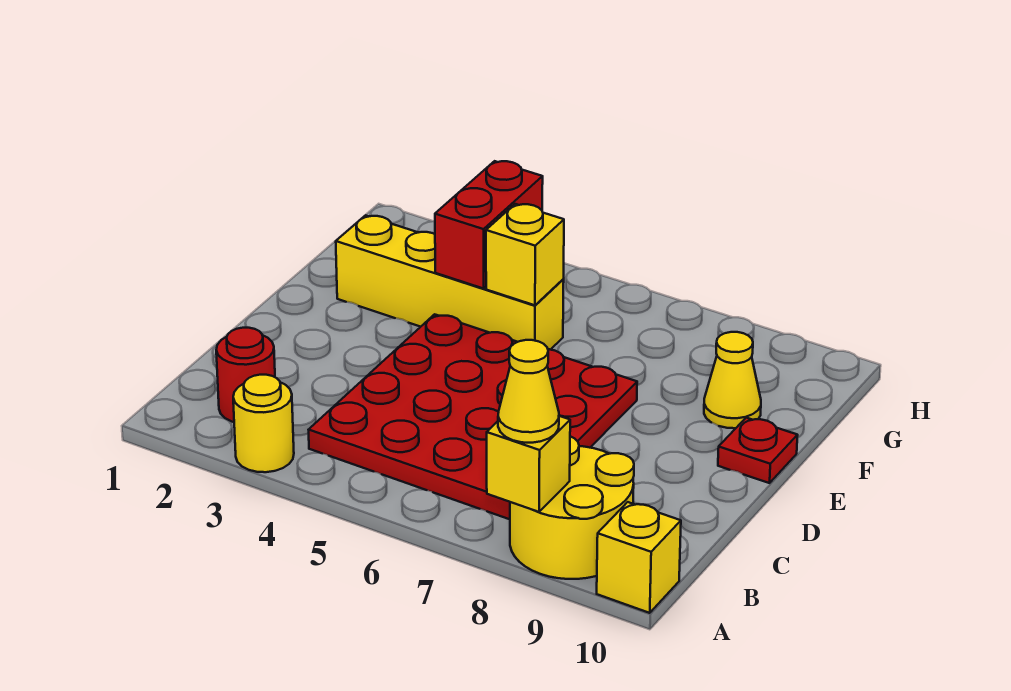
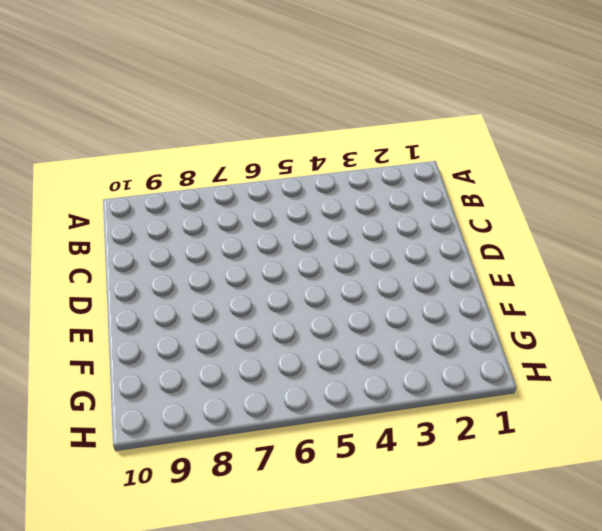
none -> yellow round brick A3 level 1
none -> yellow round brick A8:B9 level 1
none -> yellow brick A10 level 1

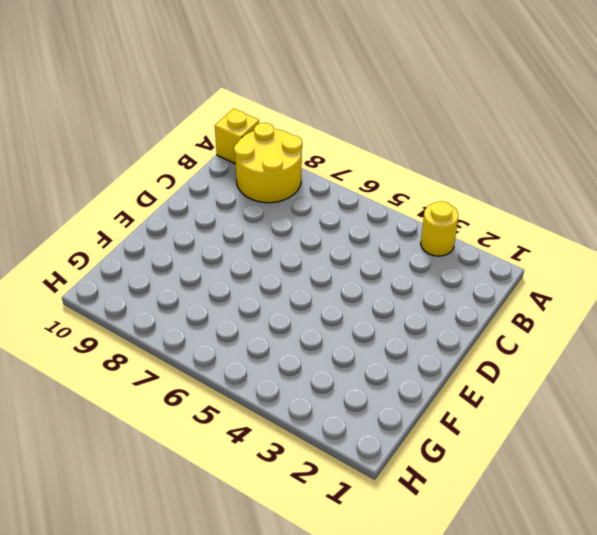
none -> red round brick B2 level 1
none -> red plate B4:E7 level 1
none -> red plate E10 level 1

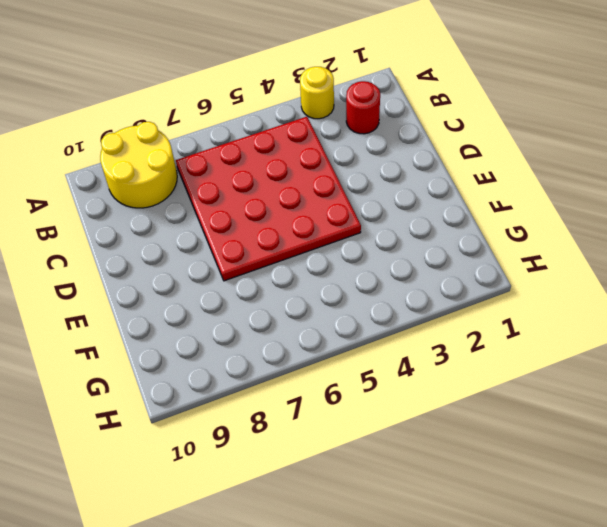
none -> yellow brick A10 level 1
none -> red plate E10 level 1
none -> yellow brick F2:F5 level 1

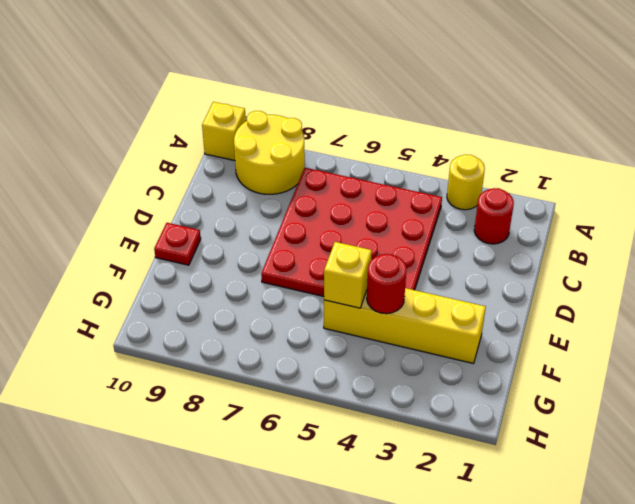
red round brick F4 level 2 -> red brick F4:G4 level 2
none -> yellow cone F9 level 1
none -> yellow brick A8 level 2
none -> yellow cone A8 level 3

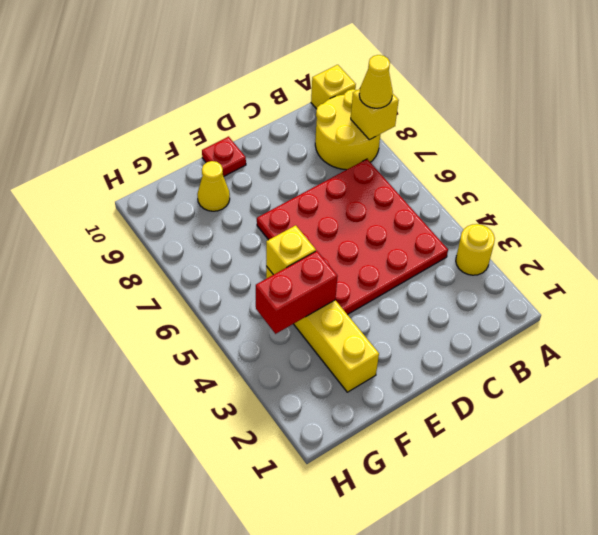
none -> red round brick B2 level 1

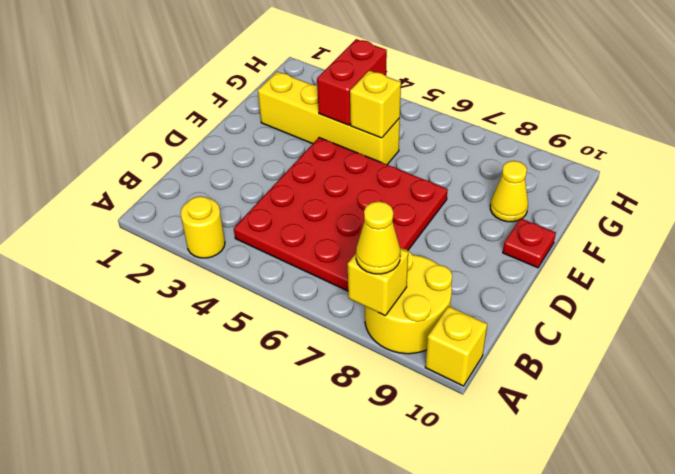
none -> red round brick B2 level 1

